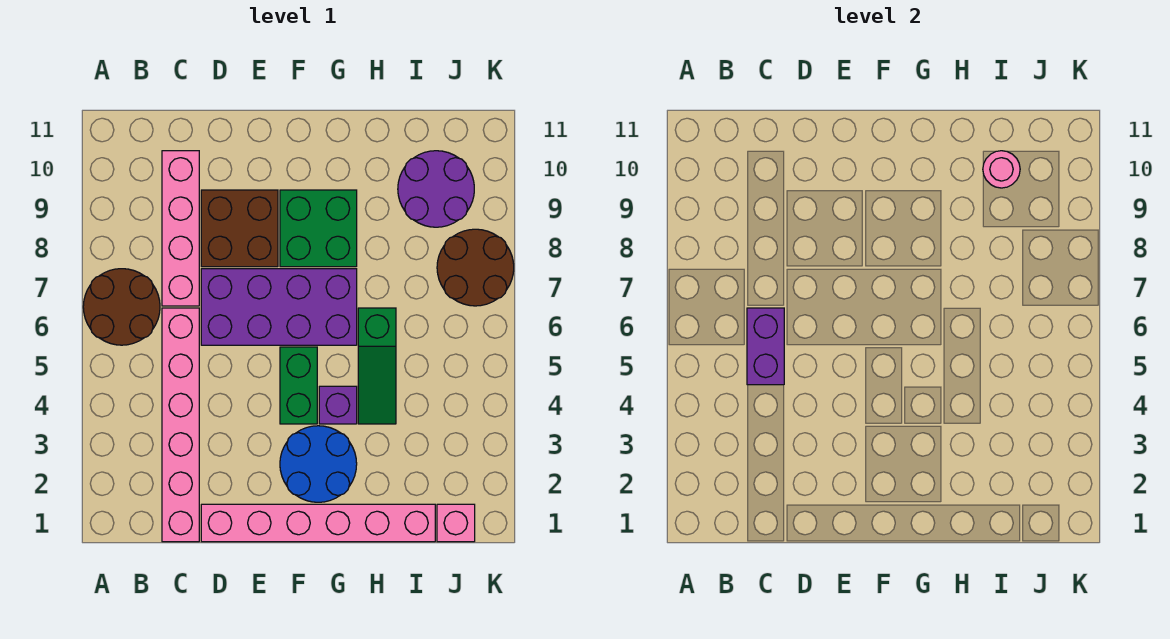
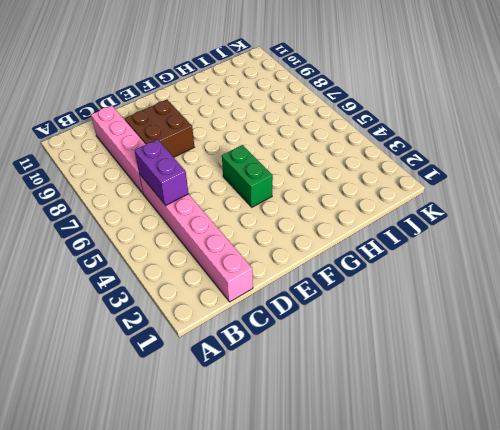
none -> brown round brick A6:B7 level 1
none -> pink brick D1:I1 level 1
none -> purple brick D6:G7 level 1

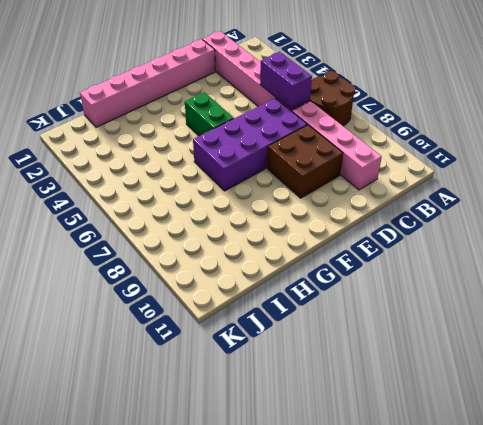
none -> blue round brick F2:G3 level 1
none -> green brick F8:G9 level 1
none -> purple brick G4 level 1

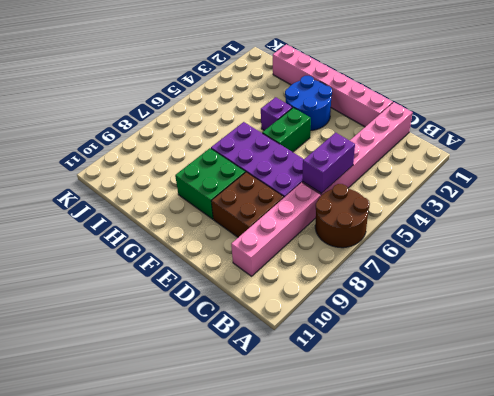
none -> green slope H4:H6 level 1 top 6
none -> purple round brick I9:J10 level 1
none -> pink brick J1 level 1

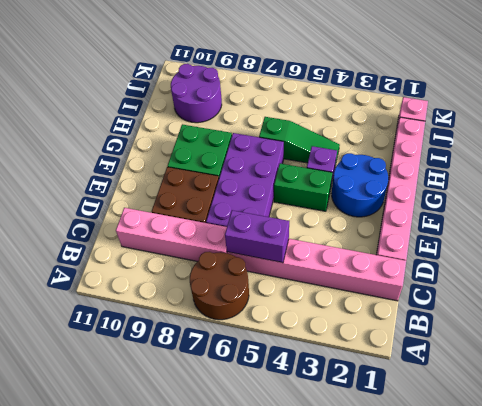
none -> brown round brick J7:K8 level 1
none -> pink round brick I10 level 2

